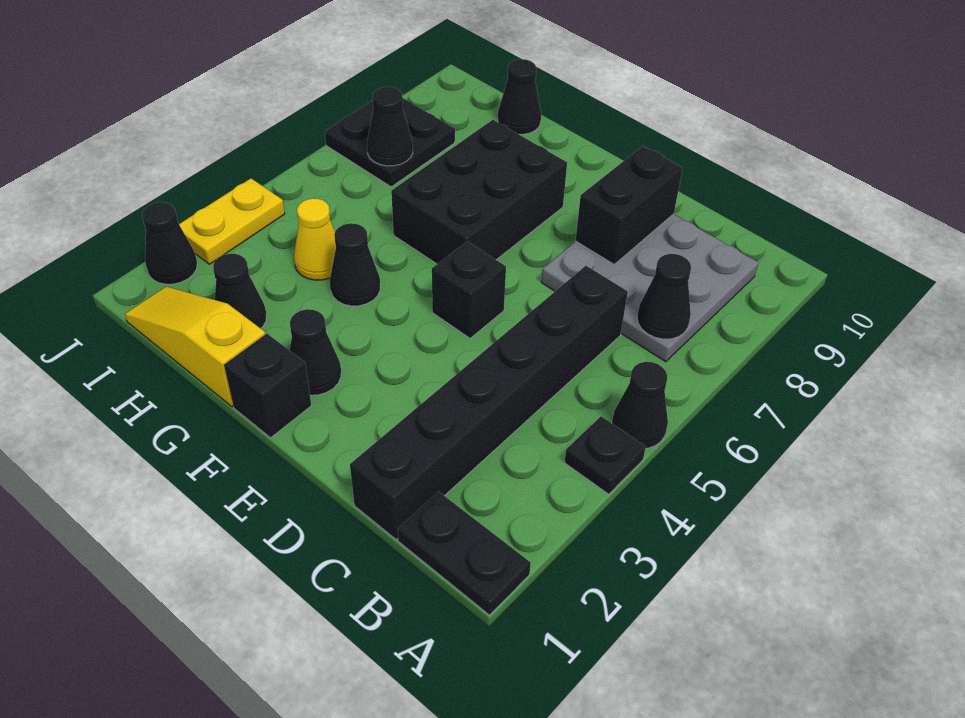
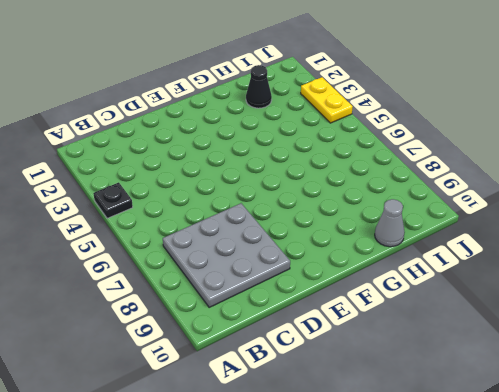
grey cone H10 level 1 -> black cone H10 level 1
none -> black plate A1:B1 level 1
none -> black cone A5 level 1
none -> black brick C1:C6 level 1

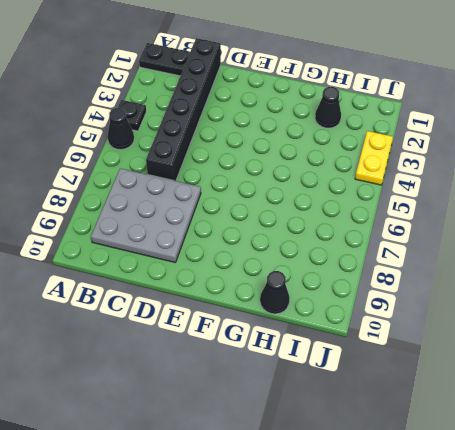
none -> black brick E5 level 1
none -> black brick F1 level 1
none -> black cone F2 level 1

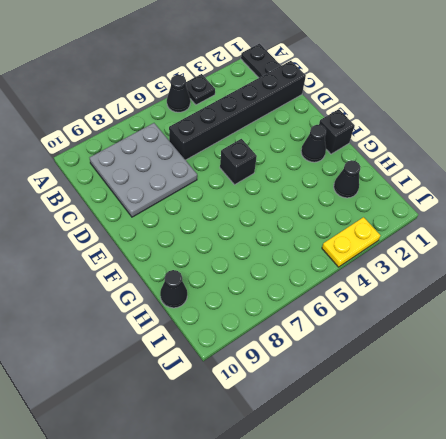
none -> black brick F6:G8 level 1
none -> yellow slope G1:I1 level 1 top G
none -> black cone G4 level 1

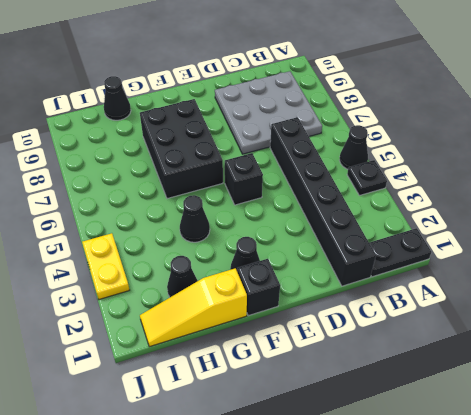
none -> yellow cone H4 level 1
none -> black plate I7:J8 level 1
none -> black cone J2 level 1

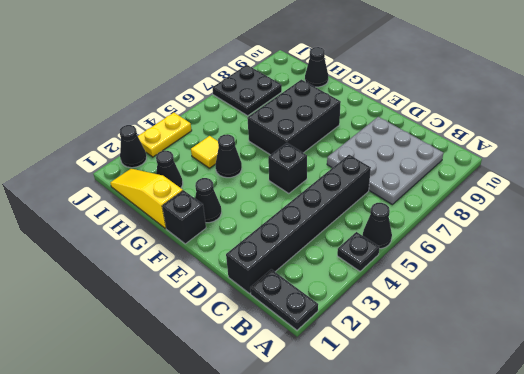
yellow tile H4 level 1 -> yellow cone H4 level 1
none -> black cone B7 level 2
none -> black brick D8:D9 level 2
none -> black cone I7 level 2

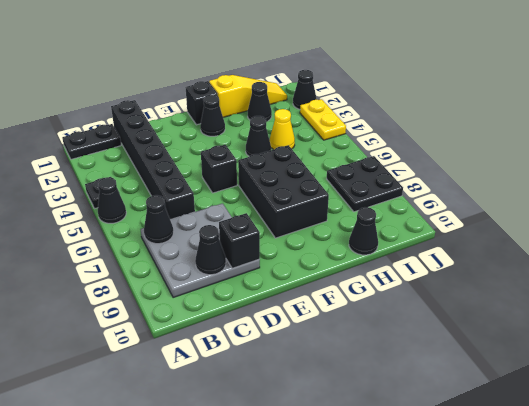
black cone C9 level 2 -> black cone I7 level 2
black brick D9 level 2 -> black brick D8:D9 level 2

